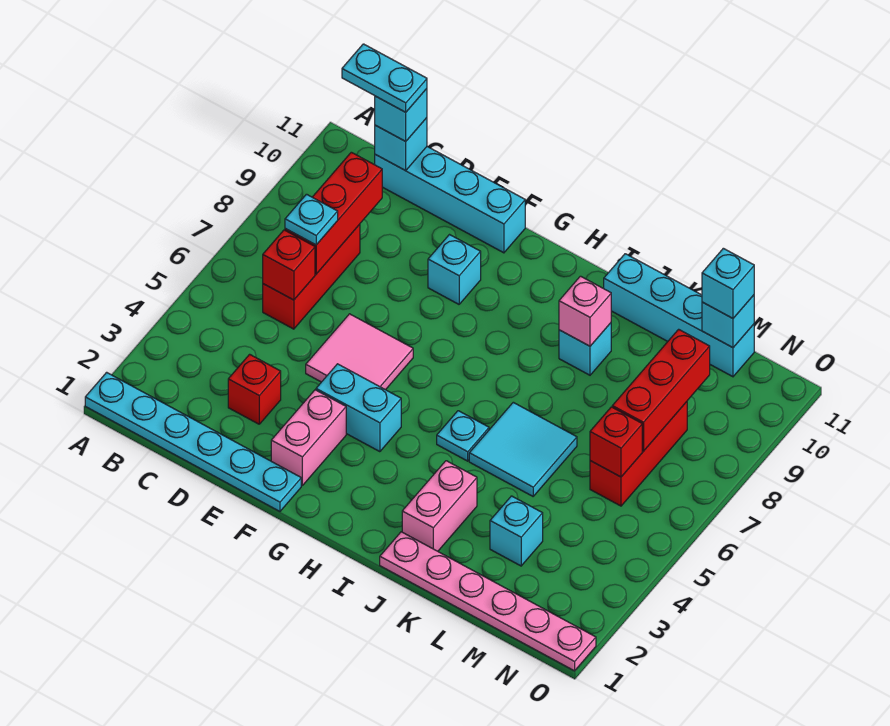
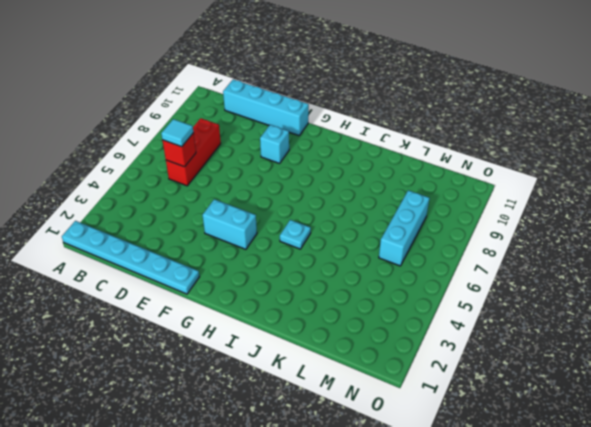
cyan tile C6 level 3 -> none
cyan brick M6:M8 level 1 -> red brick M6:M8 level 1
none -> red brick D3 level 1
none -> pink tile E5:F6 level 1
none -> pink brick F2:F3 level 1

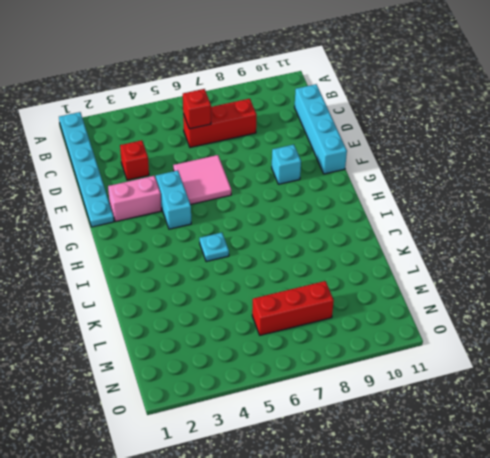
none -> pink plate J1:O1 level 1
none -> pink brick J2:J3 level 1
none -> cyan tile J5:K6 level 1

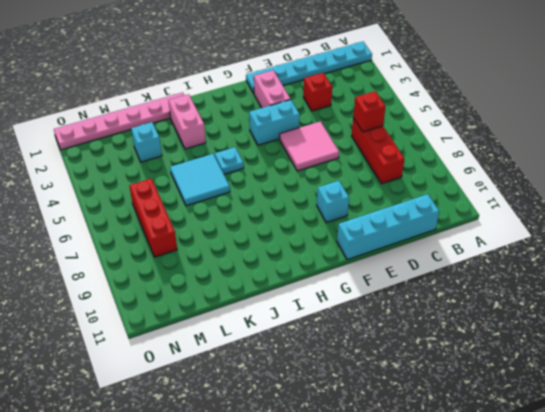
none -> cyan brick J9 level 1
none -> cyan brick J11:M11 level 1
none -> red brick C7:C9 level 2

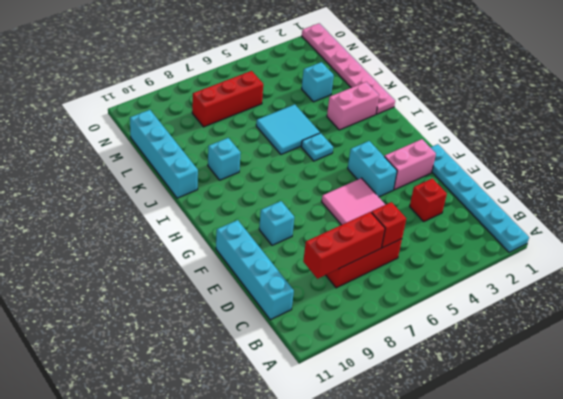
none -> cyan brick C11 level 2
none -> pink brick J9 level 2
none -> red brick M6 level 2

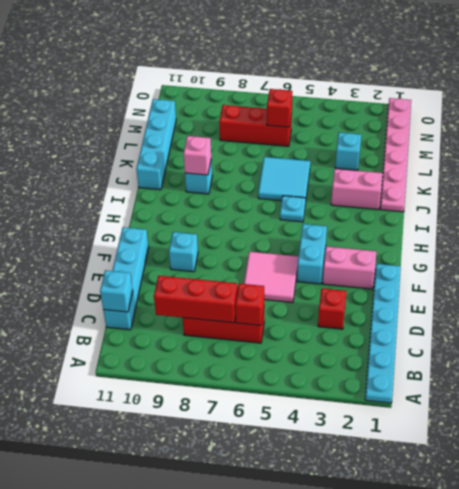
none -> red brick M7:M9 level 2
none -> cyan brick M11 level 2
none -> cyan plate C7 level 3

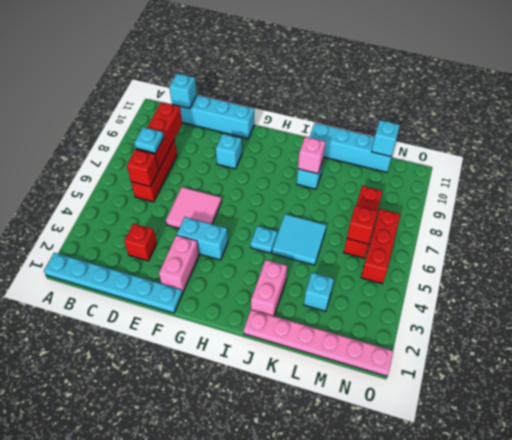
red brick N5:N7 level 1 -> red brick M7:M9 level 2
none -> cyan brick C11 level 3
none -> cyan brick M11 level 3
none -> cyan plate B11:C11 level 4

